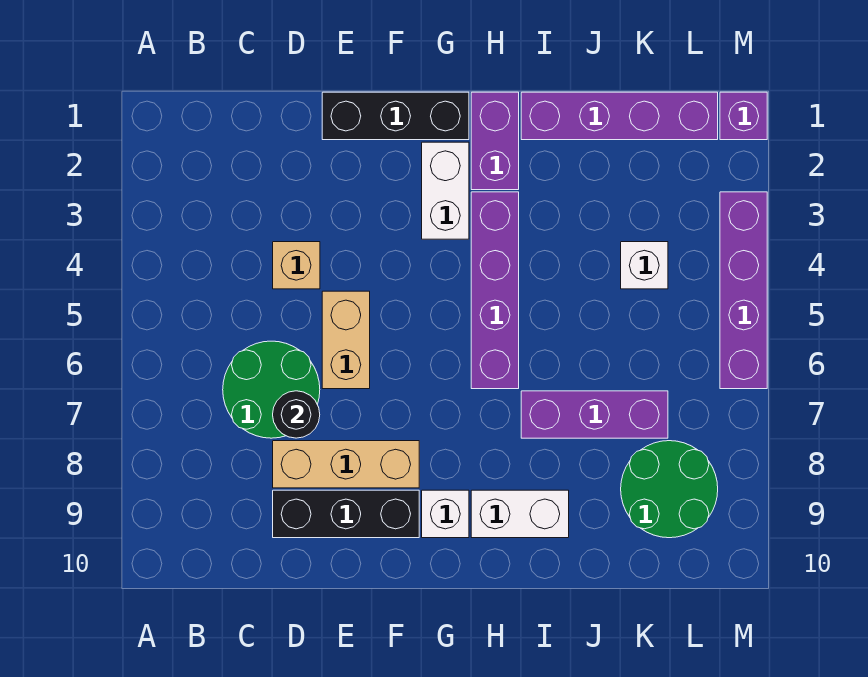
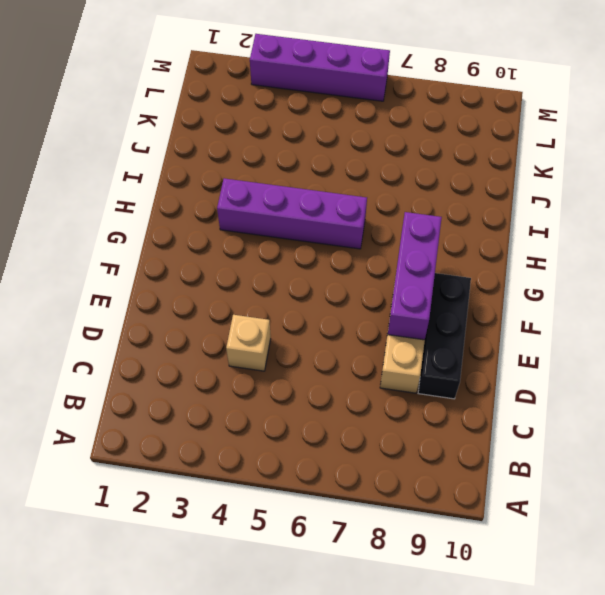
purple brick E8:G8 level 2 -> purple brick I7:K7 level 1
none -> green round brick C6:D7 level 1
none -> black brick E1:G1 level 1
none -> tan brick E5:E6 level 1

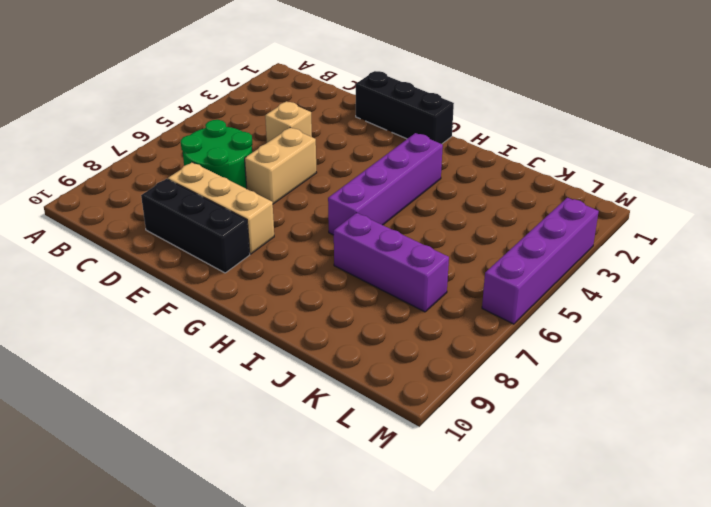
none -> white brick G2:G3 level 1
none -> white brick G9 level 1
none -> purple brick H1:H2 level 1

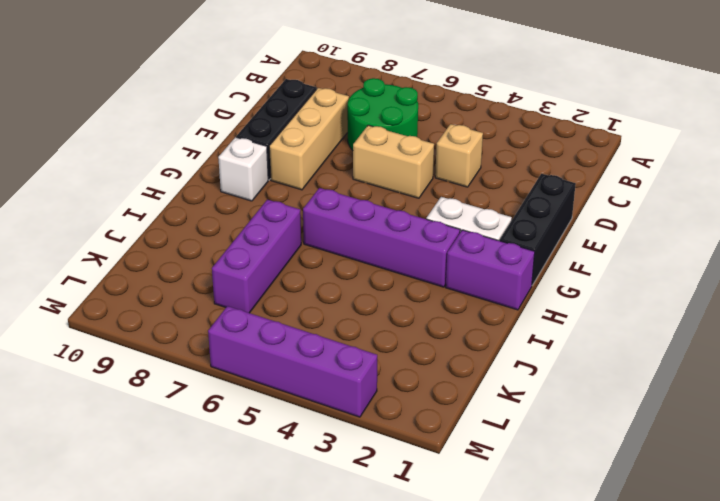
none -> white brick H9:I9 level 1
none -> purple brick I1:L1 level 1
none -> white brick K4 level 1

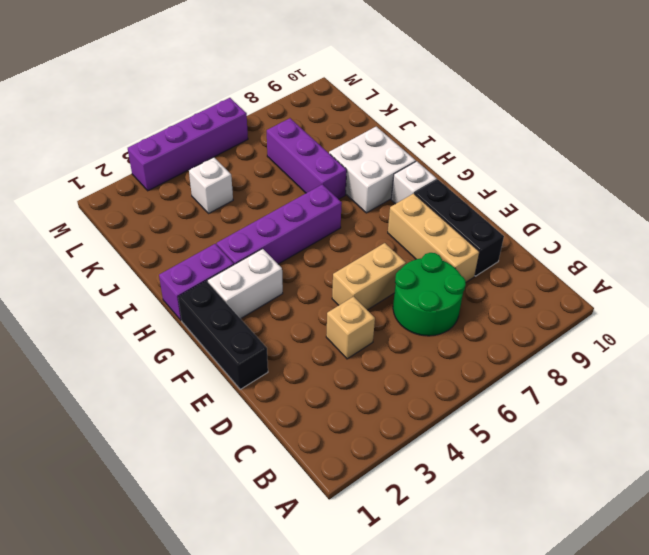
white brick H8:I9 level 1 -> white brick H9:I9 level 1
none -> purple brick I1:L1 level 1
none -> green round brick K8:L9 level 1
none -> purple brick M1 level 1

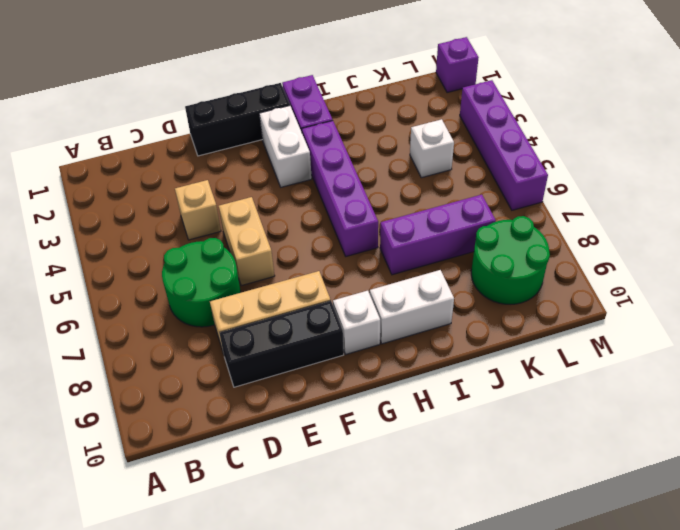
none -> purple brick I1:L1 level 1
none -> black round brick D7 level 2

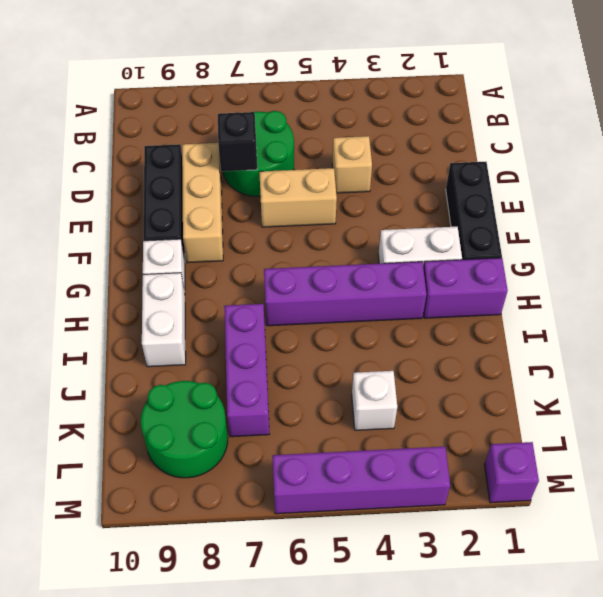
black brick D7 level 2 -> black round brick D7 level 2
none -> purple brick I1:L1 level 1

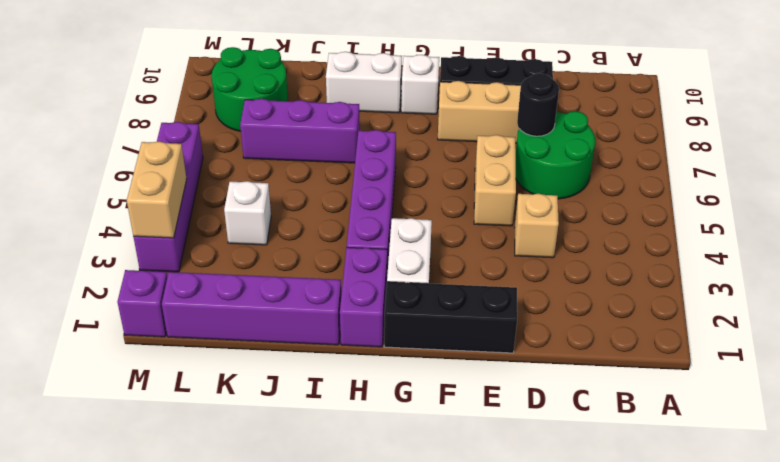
tan brick M3:M4 level 2 -> none

